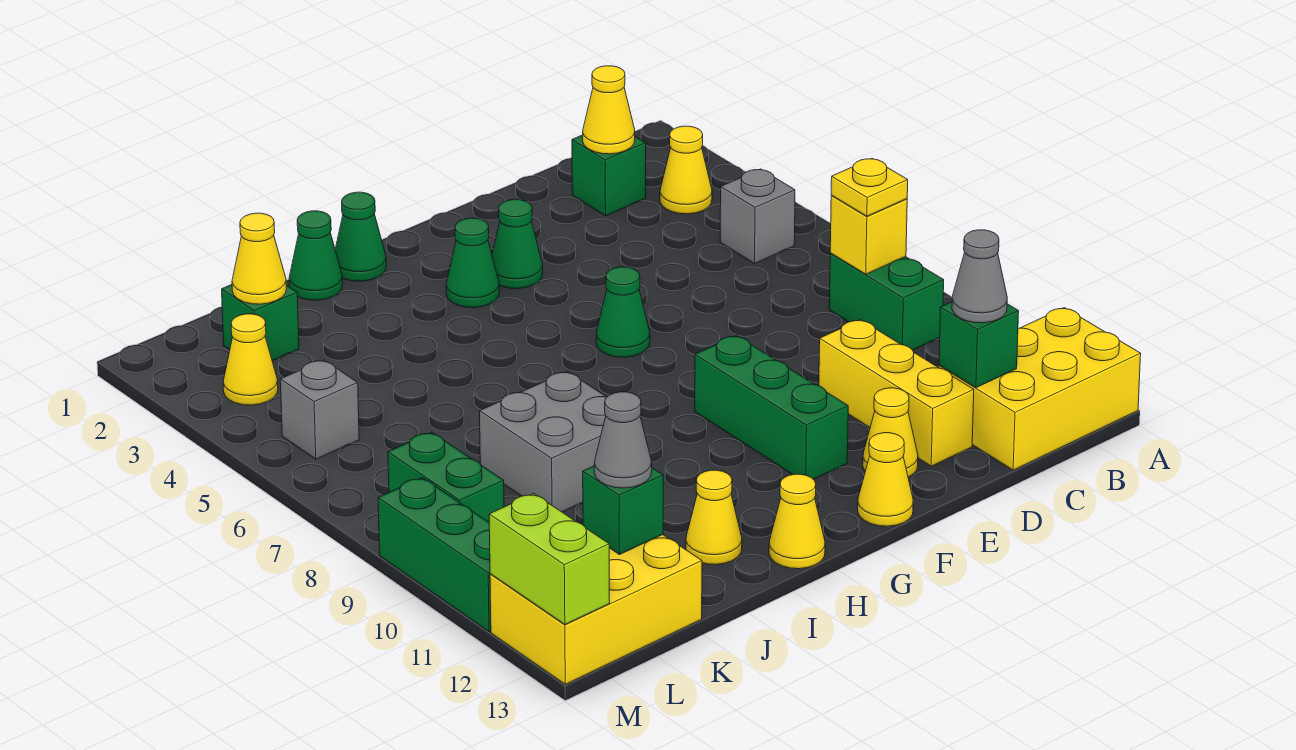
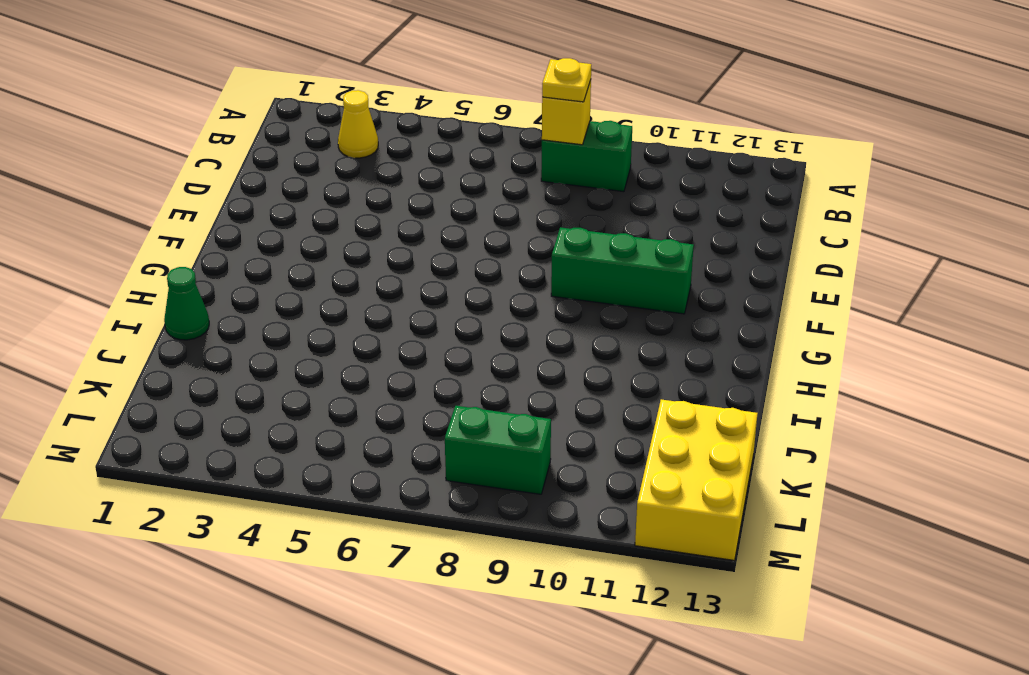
none -> yellow brick A12:C13 level 1
none -> grey brick B5 level 1
none -> green brick C2 level 1
none -> yellow brick D10:D12 level 1

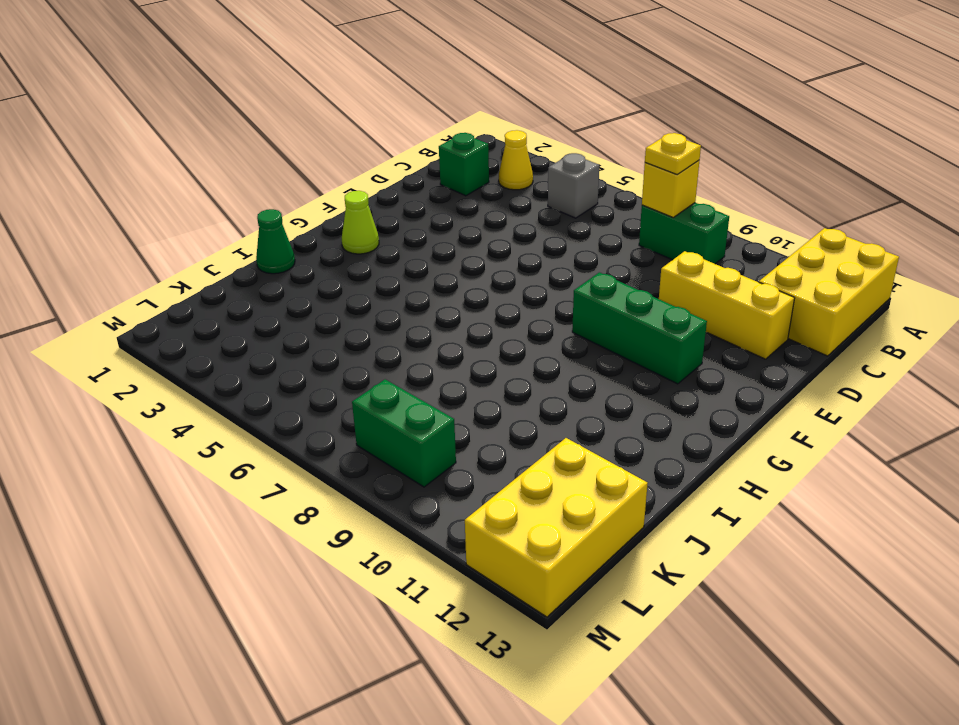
lime cone G2 level 1 -> none
none -> yellow cone E12 level 1
none -> green cone F3 level 1
none -> green cone F6 level 1
none -> yellow cone F13 level 1

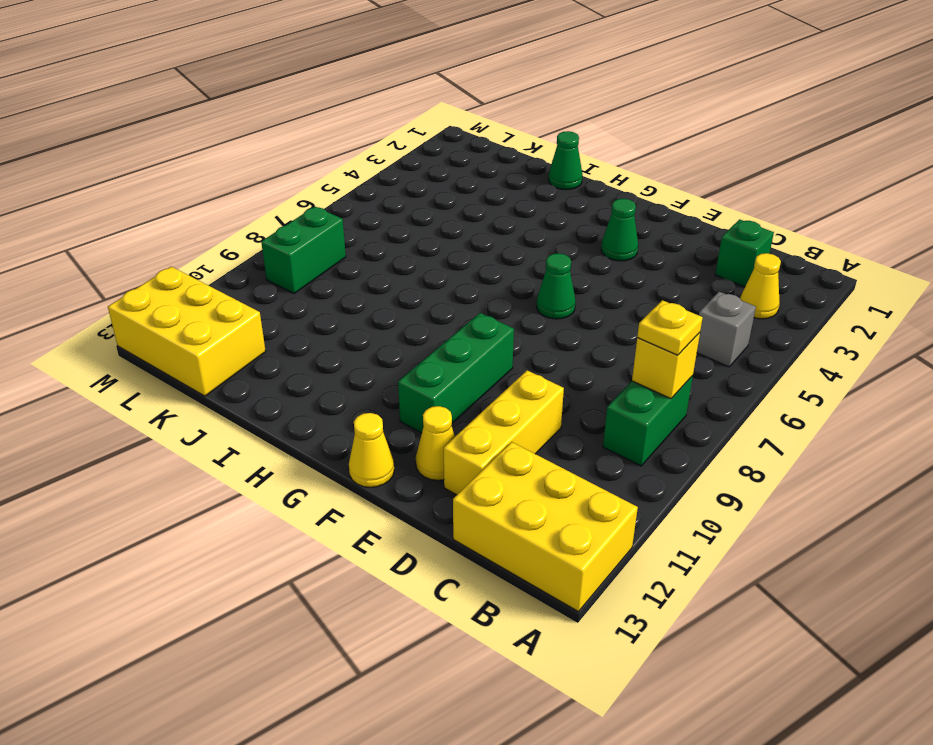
none -> green cone G3 level 1
none -> green cone H1 level 1
none -> yellow cone H13 level 1
none -> grey brick I8:J9 level 1

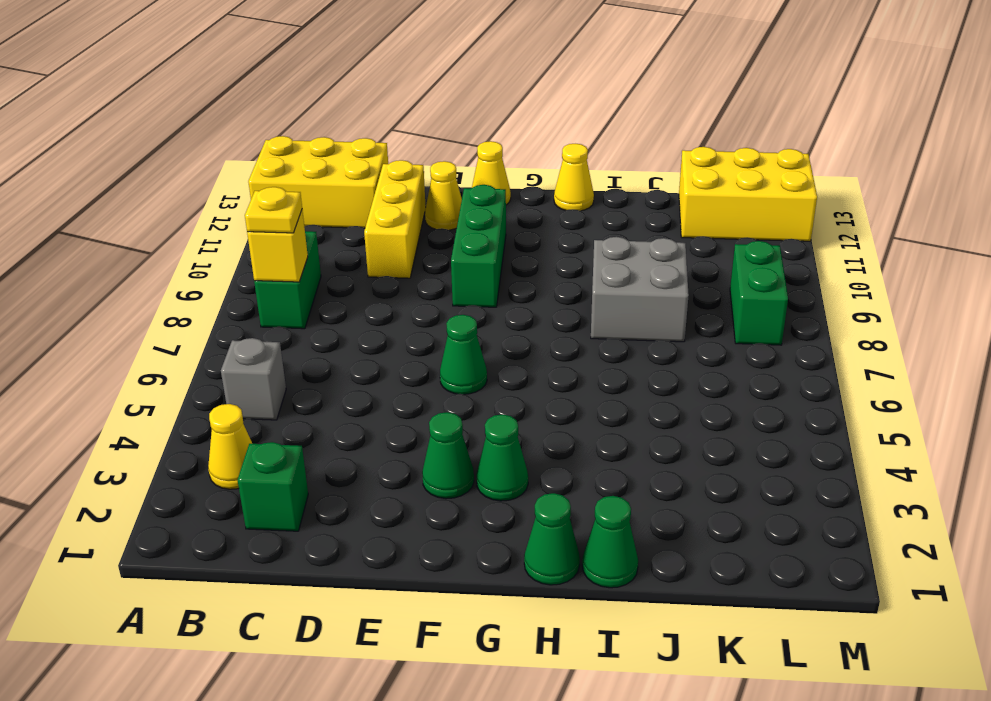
none -> yellow cone I12 level 1
none -> green brick K2 level 1
none -> yellow cone L3 level 1
none -> grey brick L5 level 1

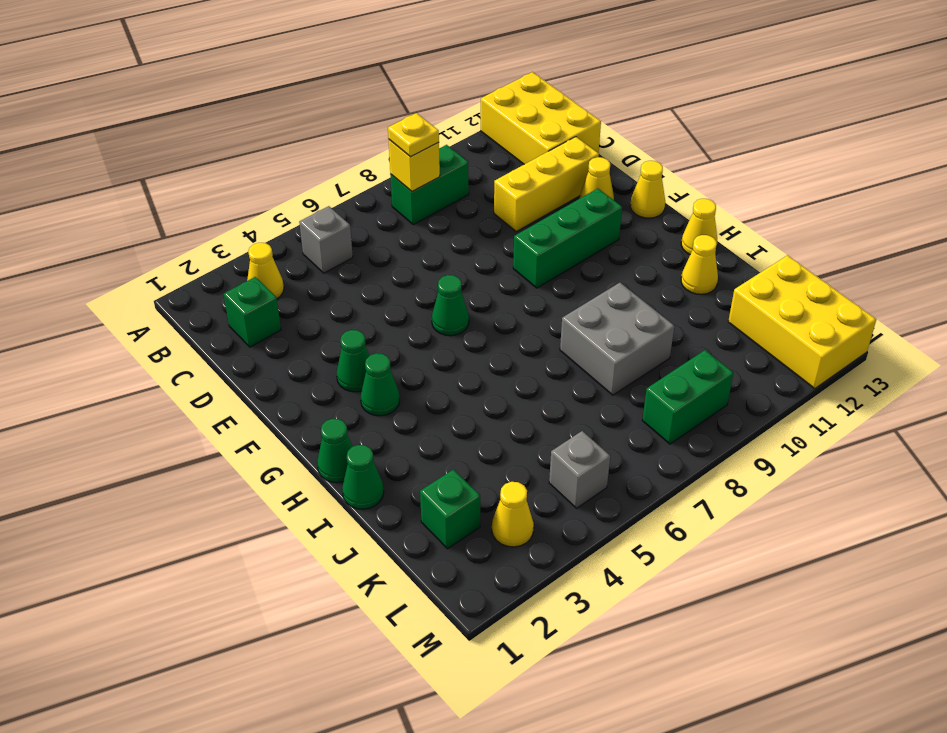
none -> green brick M9:M11 level 1
none -> yellow cone C2 level 2
none -> green brick C12 level 2
none -> yellow cone K2 level 2

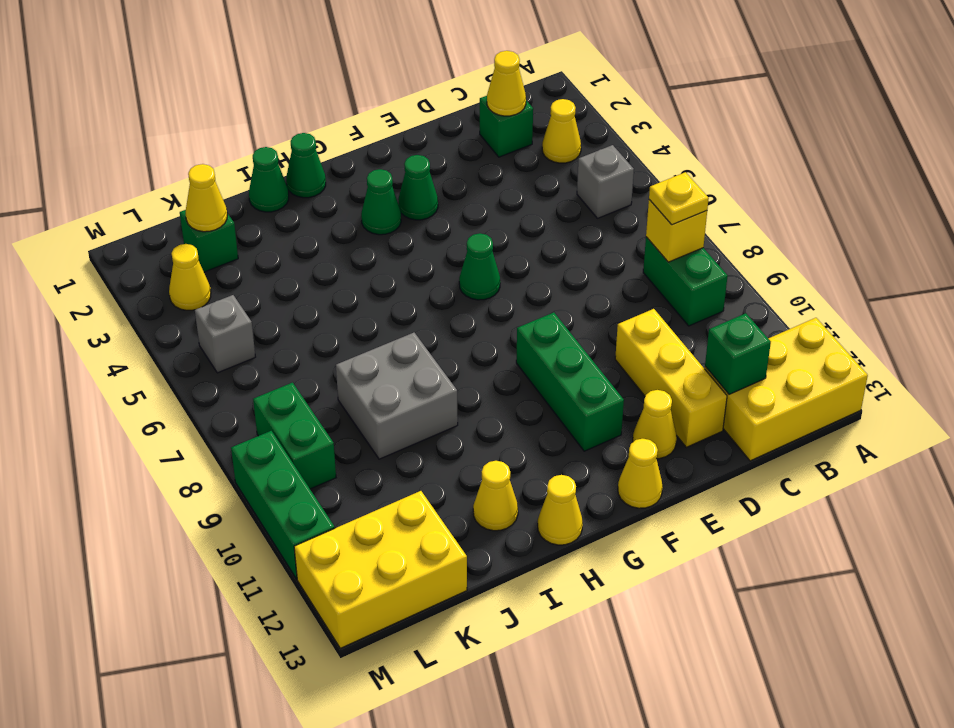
none -> green brick K12 level 2
none -> lime brick M12:M13 level 2
none -> grey cone C12 level 3
none -> grey cone K12 level 3

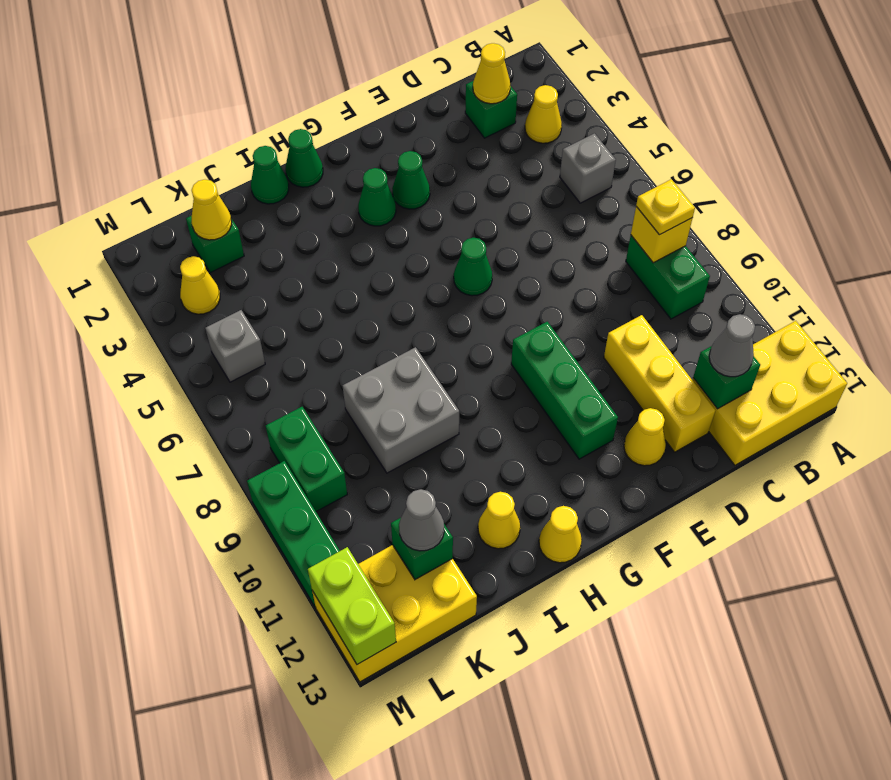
none -> yellow cone F13 level 1

